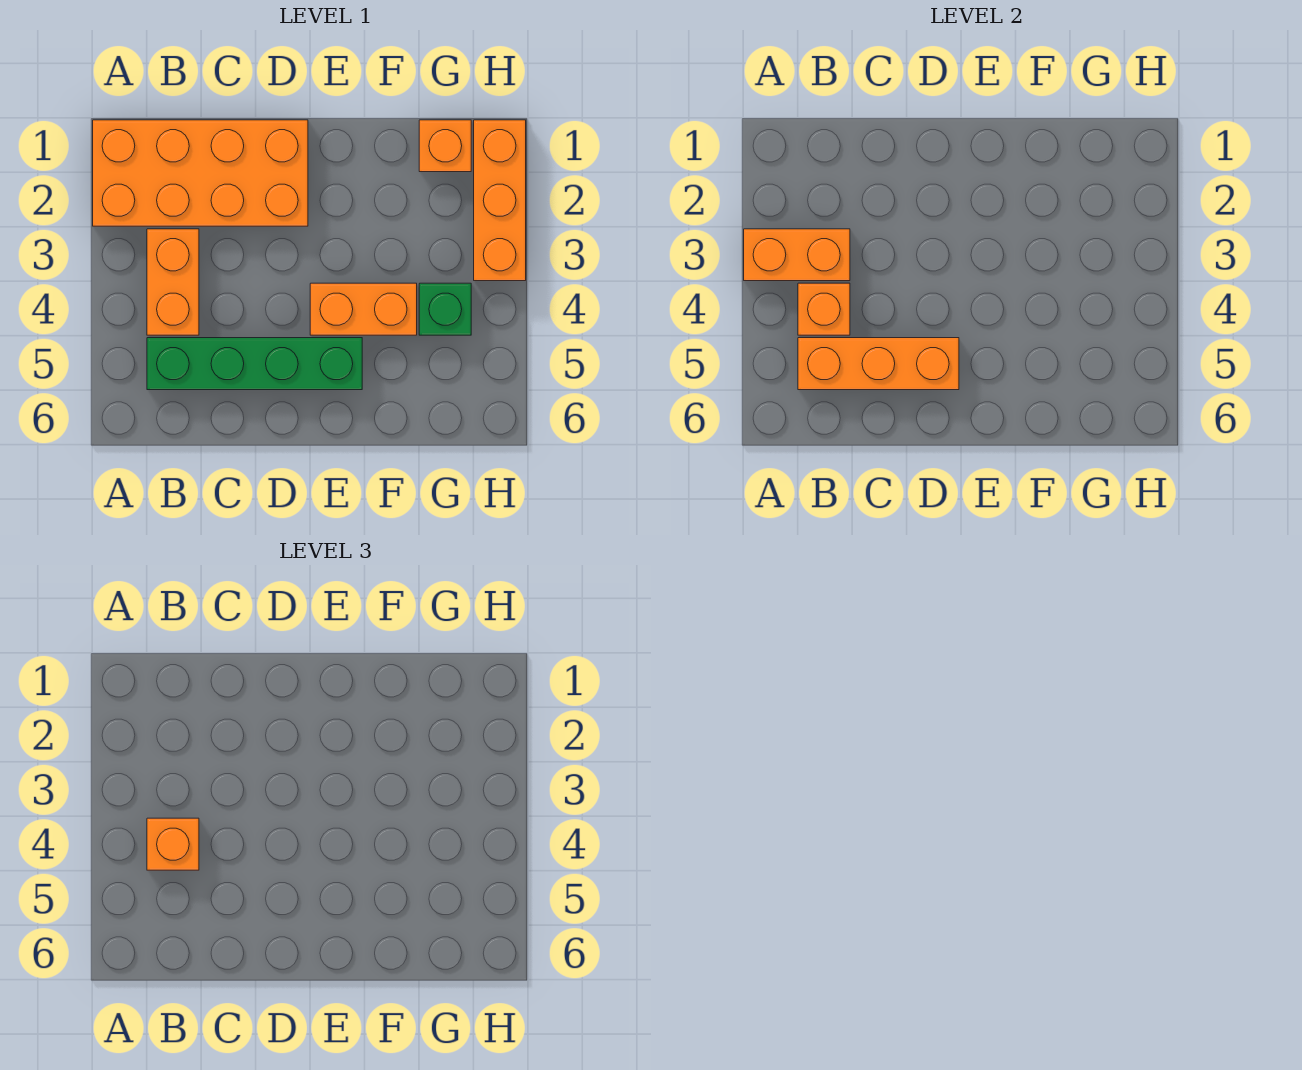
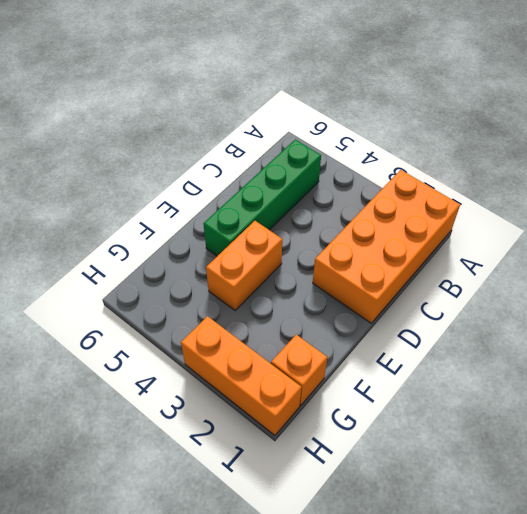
none -> orange brick B3:B4 level 1
none -> green brick G4 level 1

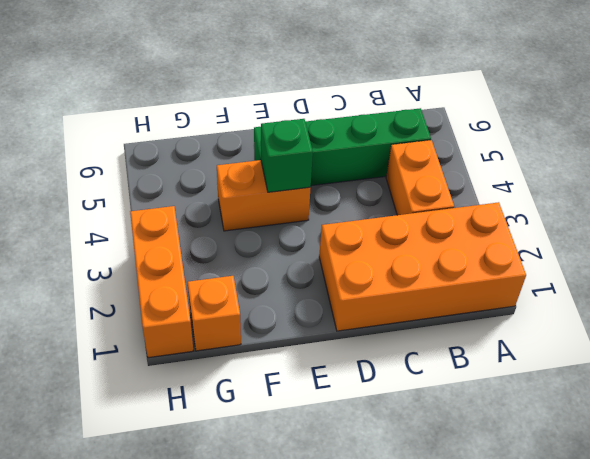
green brick E4 level 2 -> green brick G4 level 1
none -> orange brick A3:B3 level 2
none -> orange brick B4 level 2

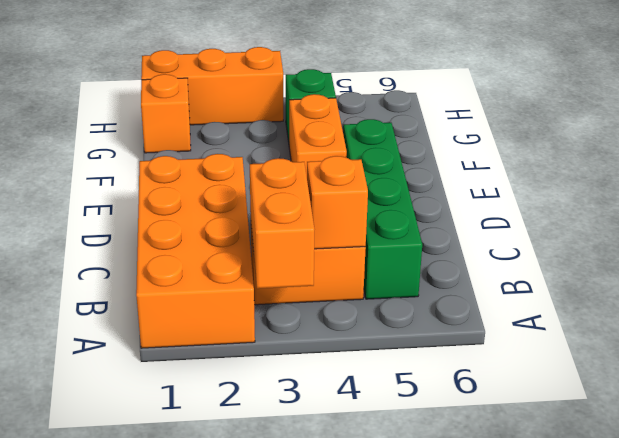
none -> orange brick B5:D5 level 2
none -> orange brick B4 level 3

